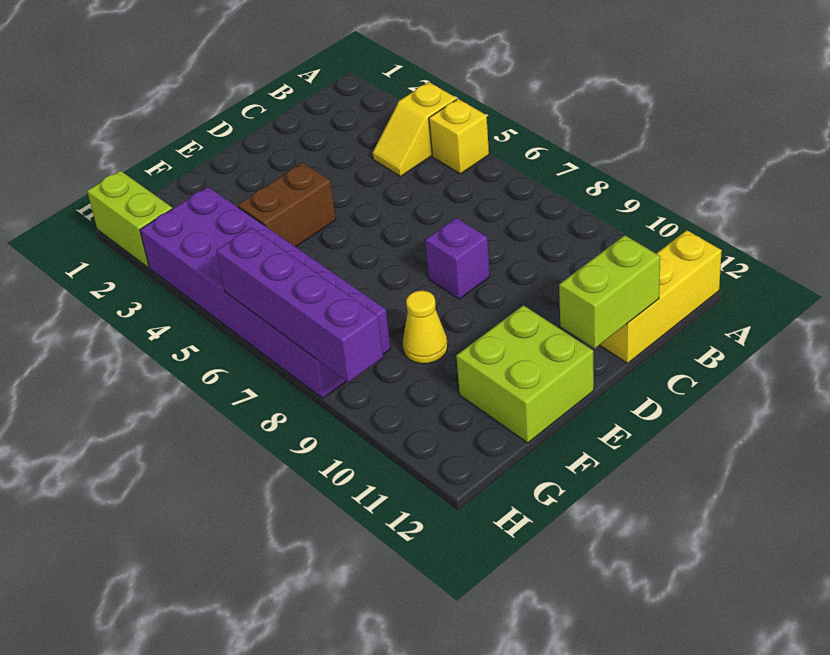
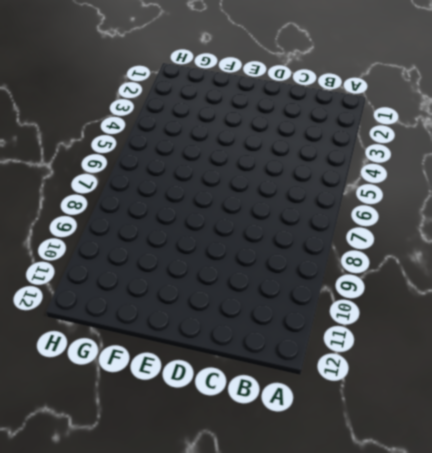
none -> yellow slope A4:B4 level 1 top A
none -> yellow brick A5 level 1

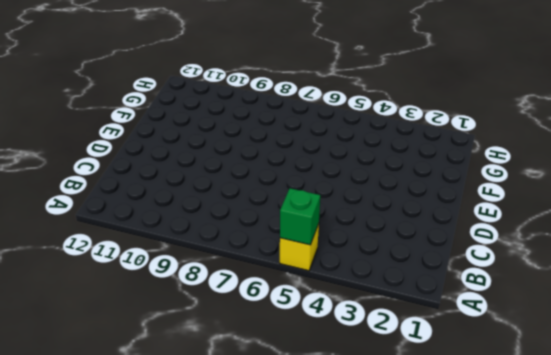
green brick A5 level 2 -> none
none -> yellow slope A4:B4 level 1 top A
none -> yellow brick A12:C12 level 1

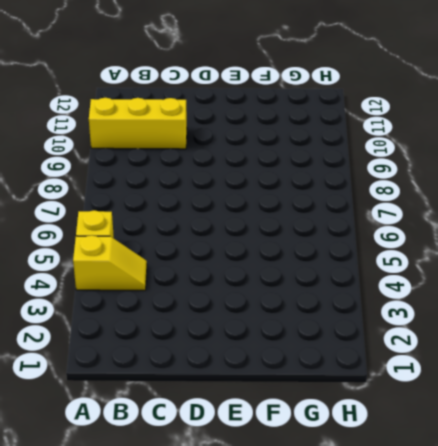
yellow brick A10:C10 level 1 -> yellow brick A12:C12 level 1
none -> purple brick D8 level 1
none -> brown brick E4:F4 level 1

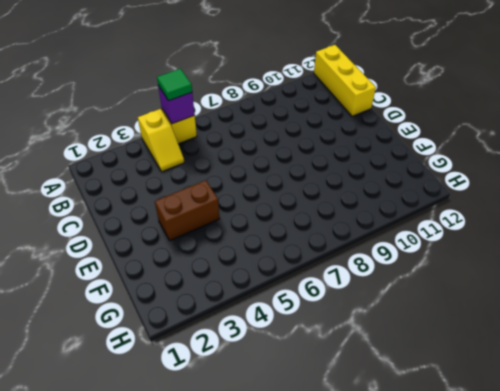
purple brick A5 level 2 -> purple brick D8 level 1
green tile A5 level 3 -> none
brown brick E3:E4 level 1 -> brown brick E4:F4 level 1
none -> lime brick E11:F12 level 1
none -> yellow cone F9 level 1

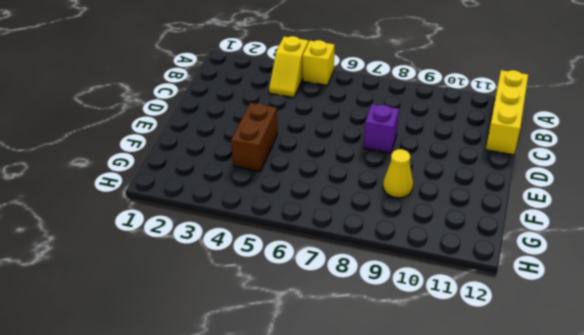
none -> lime brick E11:F12 level 1
none -> purple brick G3:H8 level 1

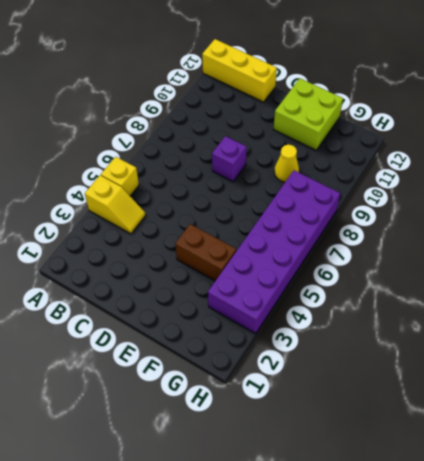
none -> lime brick H1:H2 level 1
none -> lime brick C12:D12 level 2

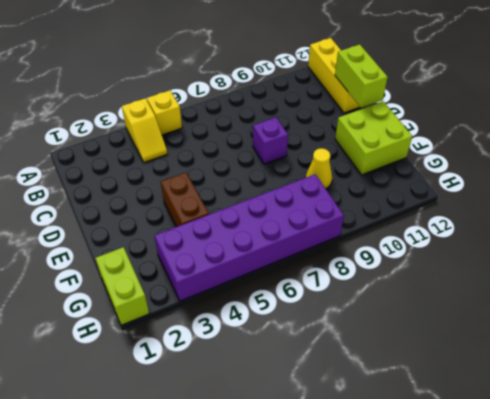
lime brick G1:H1 level 1 -> lime brick H1:H2 level 1
none -> purple brick H6:H9 level 2

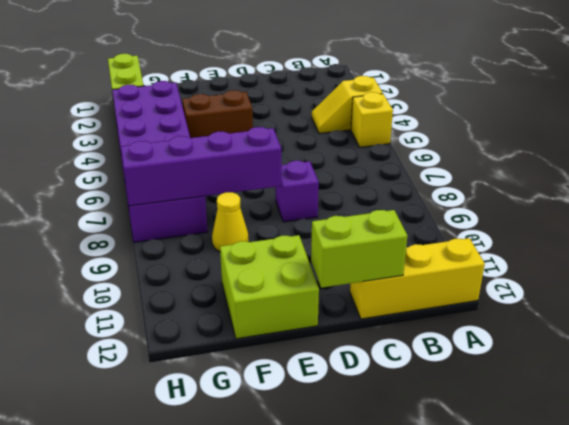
purple brick E8:H8 level 2 -> purple brick H6:H9 level 2

